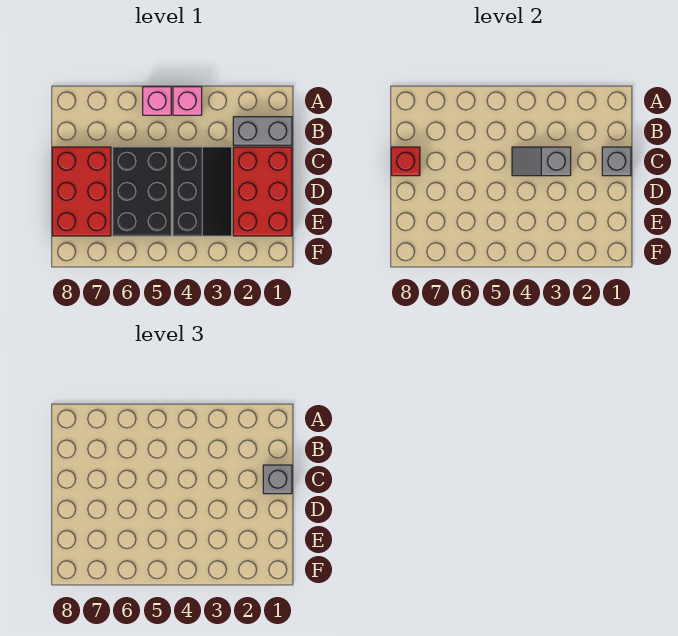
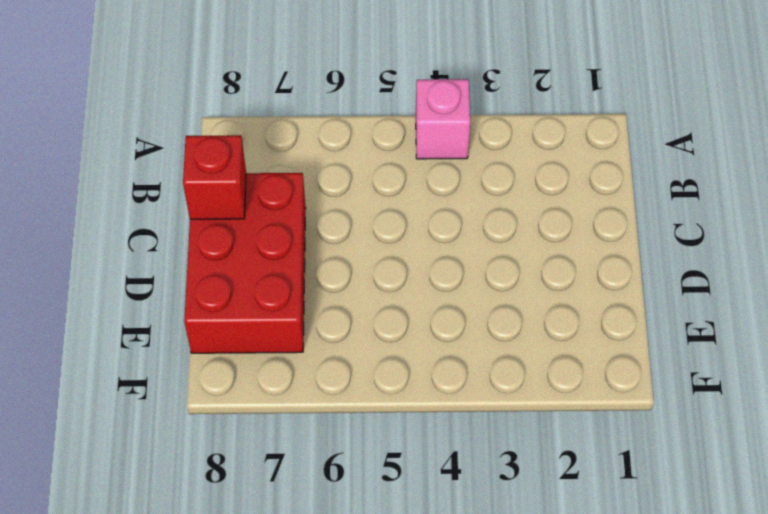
none -> pink brick A5 level 1
none -> grey brick B1:B2 level 1

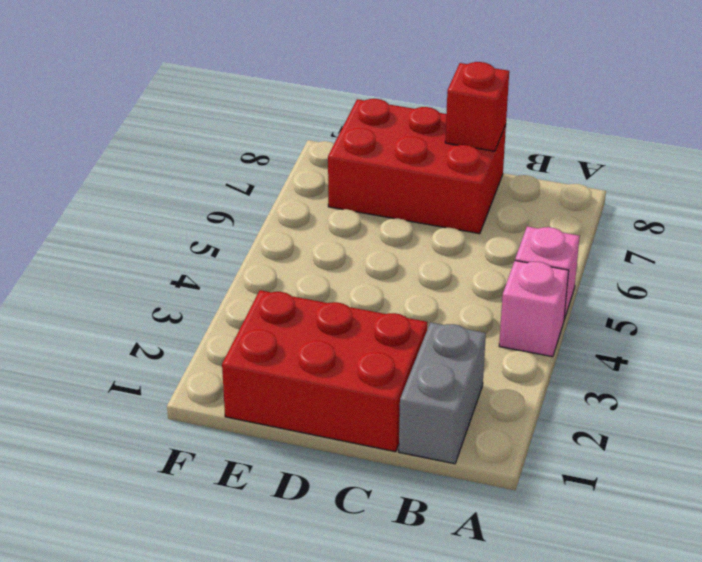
none -> black slope C3:E4 level 1 top 4
none -> black brick C5:E6 level 1

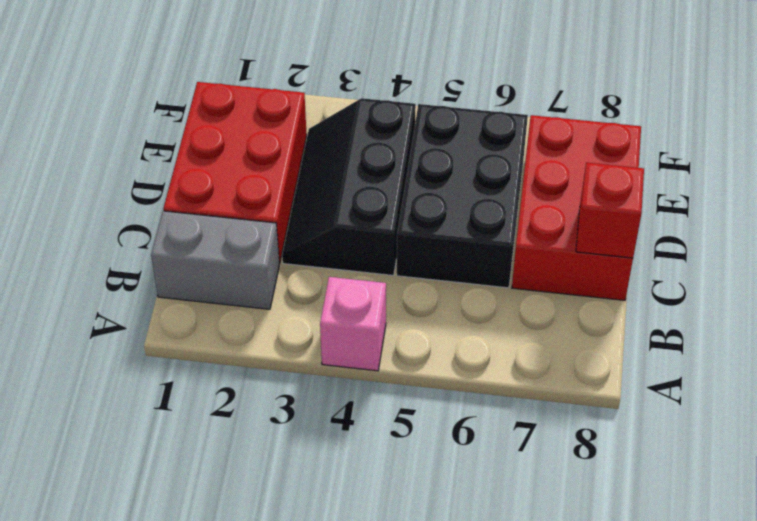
none -> pink brick A5 level 1
none -> grey brick C1 level 2

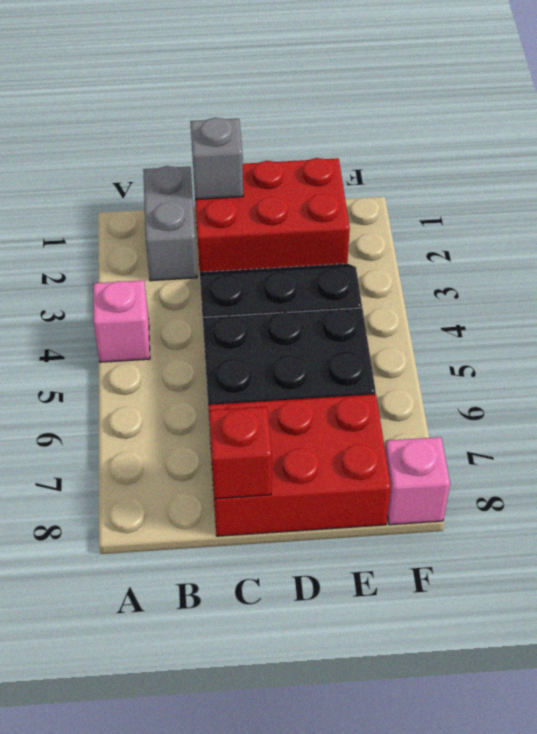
pink brick F8 level 1 -> pink brick A5 level 1
none -> grey slope C3:C4 level 2 top 3
none -> grey brick C1 level 3

